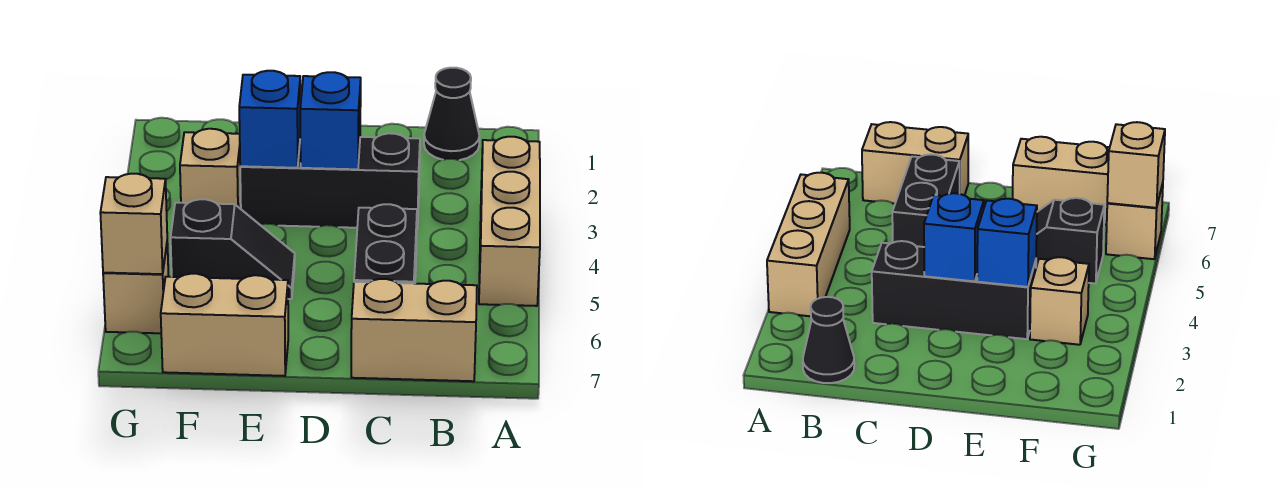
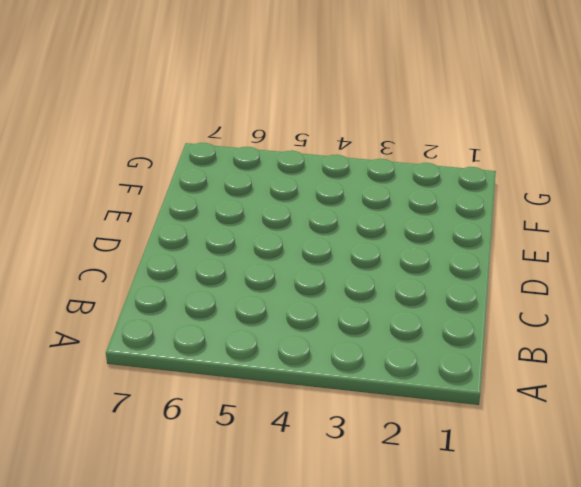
none -> tan brick A3:A5 level 1
none -> black cone B1 level 1
none -> tan brick B7:C7 level 1

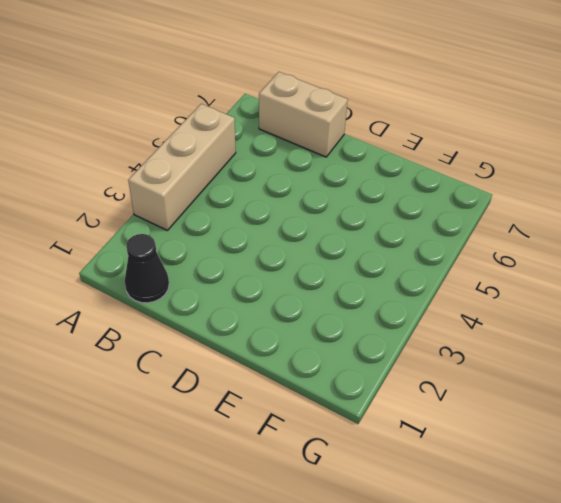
none -> black brick C3:E3 level 1
none -> black brick C5:C6 level 1
none -> black slope E5:F5 level 1 top F

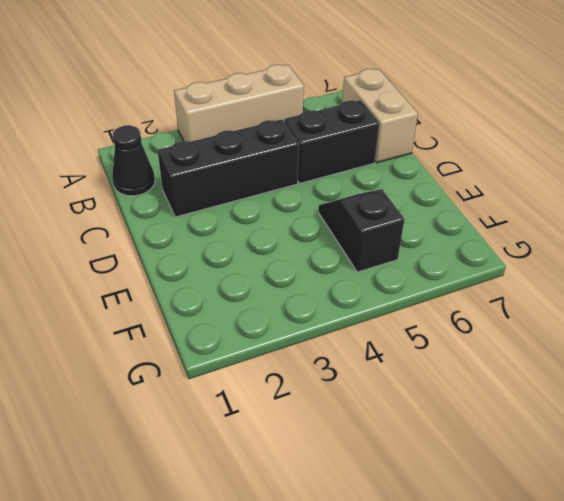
black brick C2:C4 level 1 -> black brick C3:E3 level 1
none -> tan brick E7:F7 level 1
none -> tan brick F3 level 1
none -> tan brick G6 level 1

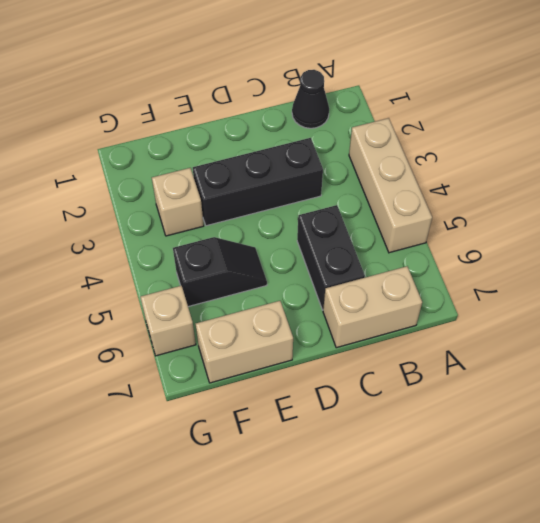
none -> blue brick D3 level 2
none -> blue brick E3 level 2
none -> tan brick G6 level 2

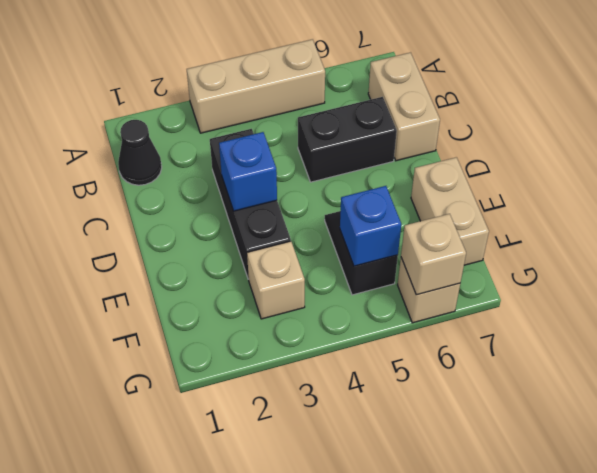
blue brick F5 level 2 -> blue brick E3 level 2

